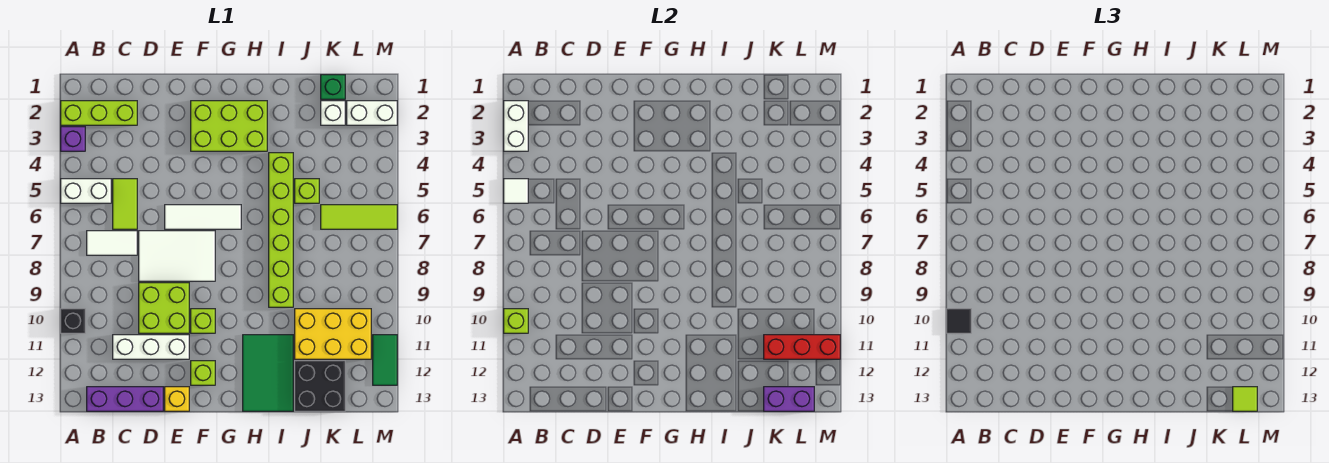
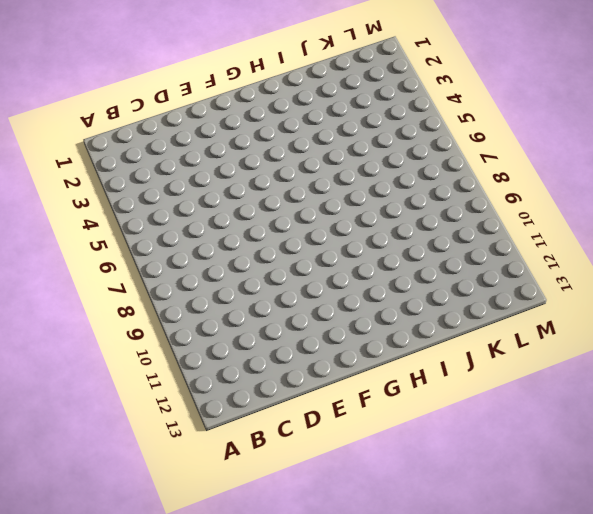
none -> lime brick A2:C2 level 1
none -> purple brick A3 level 1
none -> white brick A5:B5 level 1
none -> black brick A10 level 1

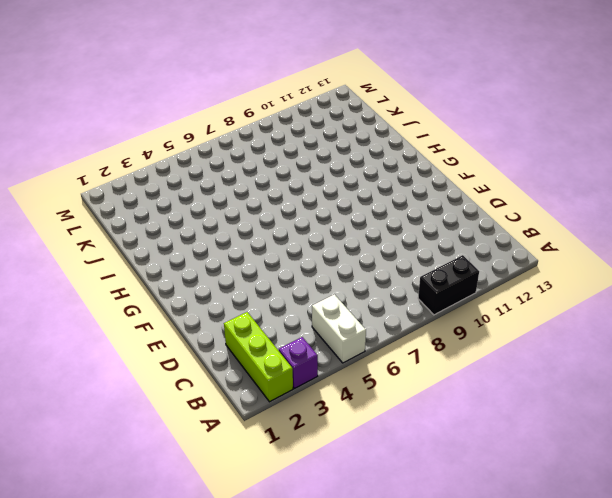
black brick A9:A10 level 1 -> black brick A10 level 1
none -> white tile B7:C7 level 1
none -> purple brick B13:D13 level 1
none -> lime tile C5:C6 level 1
none -> white brick C11:E11 level 1

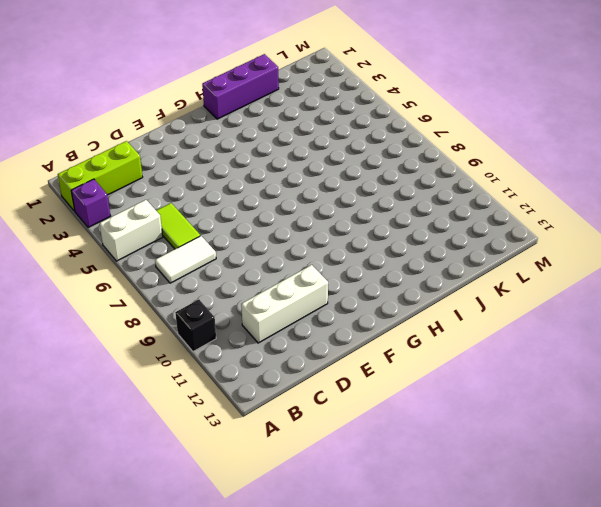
purple brick H1:J1 level 1 -> purple brick B13:D13 level 1
none -> white tile D7:F8 level 1
none -> lime brick D9:E10 level 1
none -> white tile E6:G6 level 1
none -> yellow brick E13 level 1

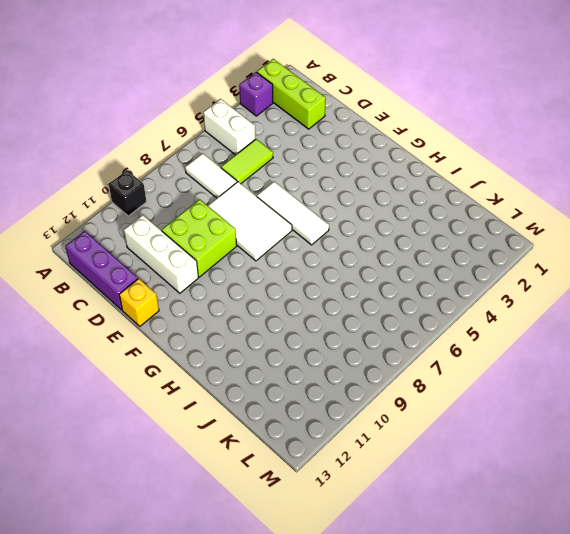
none -> lime brick F2:H3 level 1
none -> lime brick F10 level 1
none -> lime brick F12 level 1
none -> green tile H11:I13 level 1

